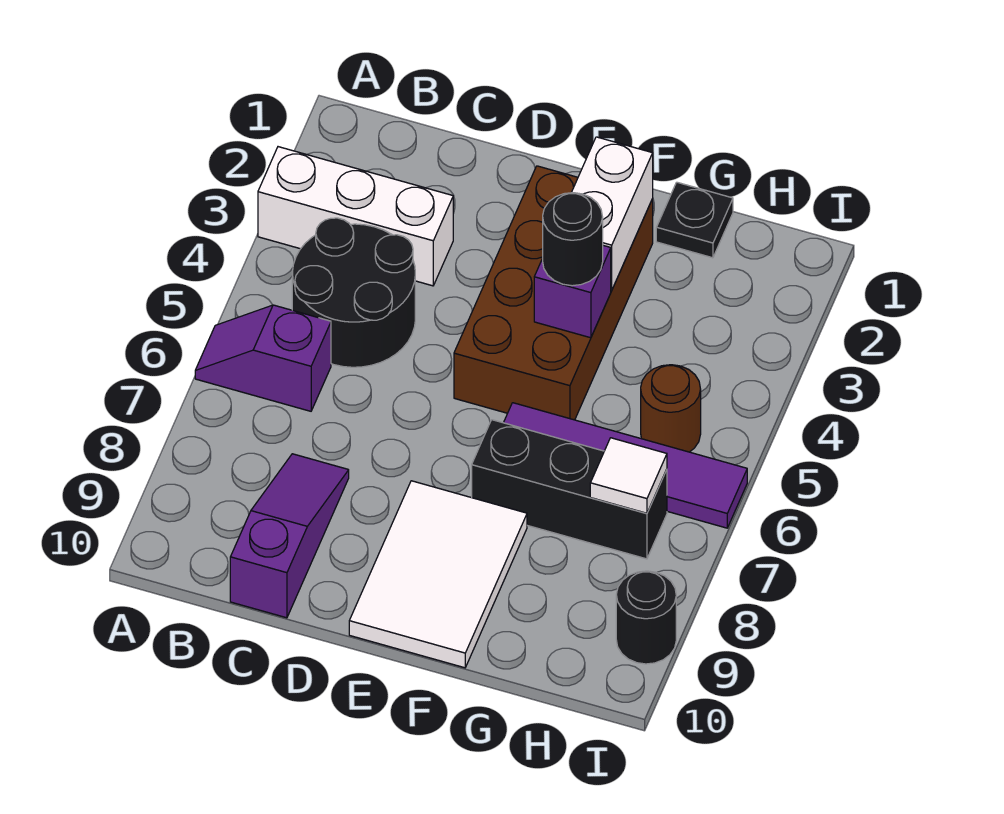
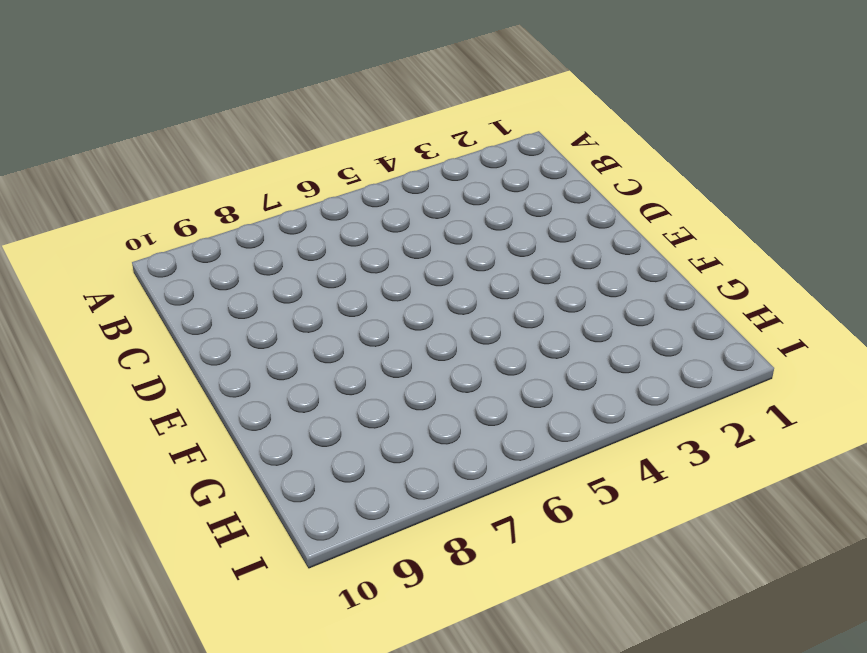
none -> white brick A3:C3 level 1
none -> purple slope A6:B6 level 1 top B
none -> black round brick B4:C5 level 1

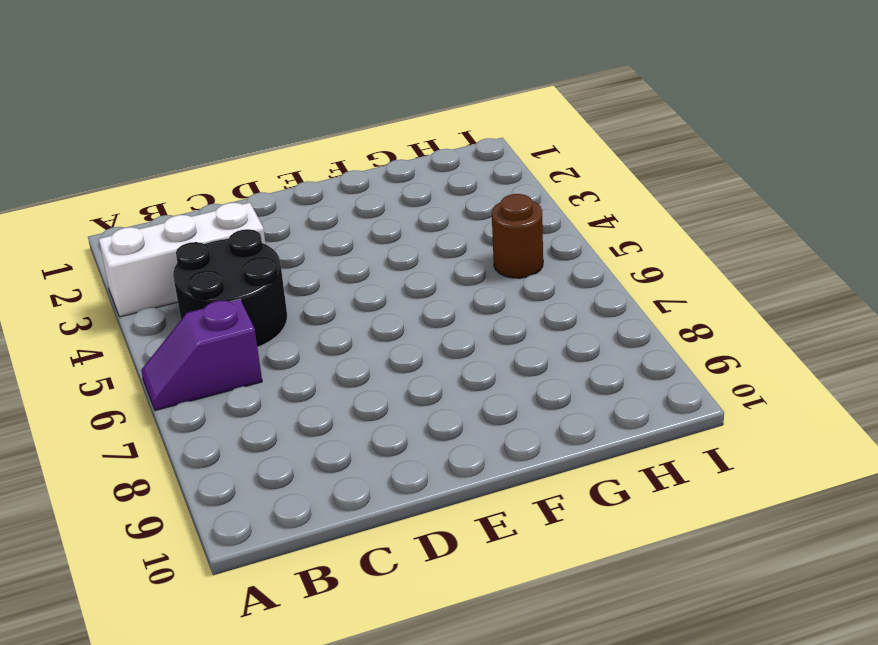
none -> purple slope C8:C10 level 1 top 10
none -> brown brick E2:F5 level 1
none -> white tile E8:F10 level 1

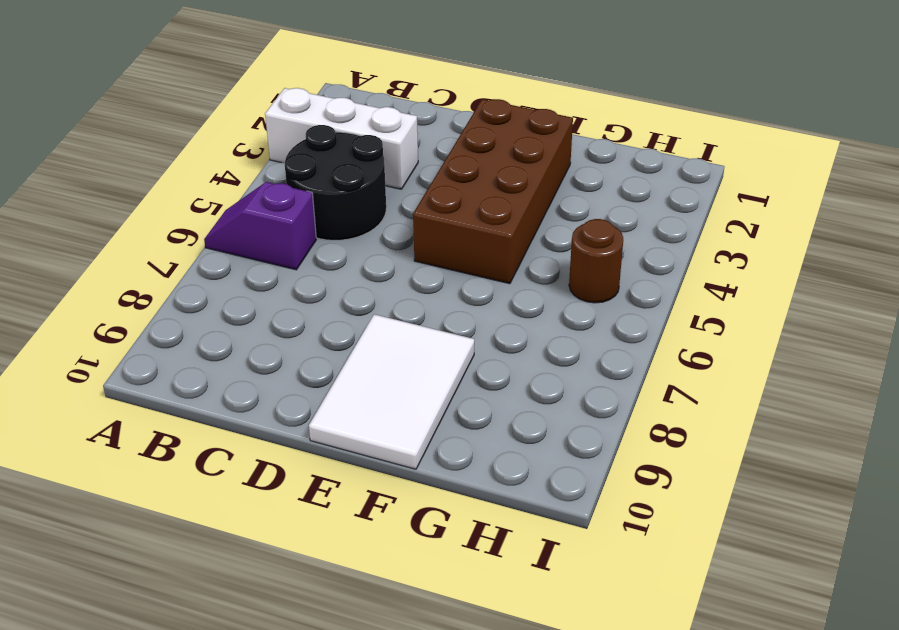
none -> purple slope C8:C10 level 1 top 10
none -> purple tile F6:I6 level 1
none -> black brick F7:H7 level 1

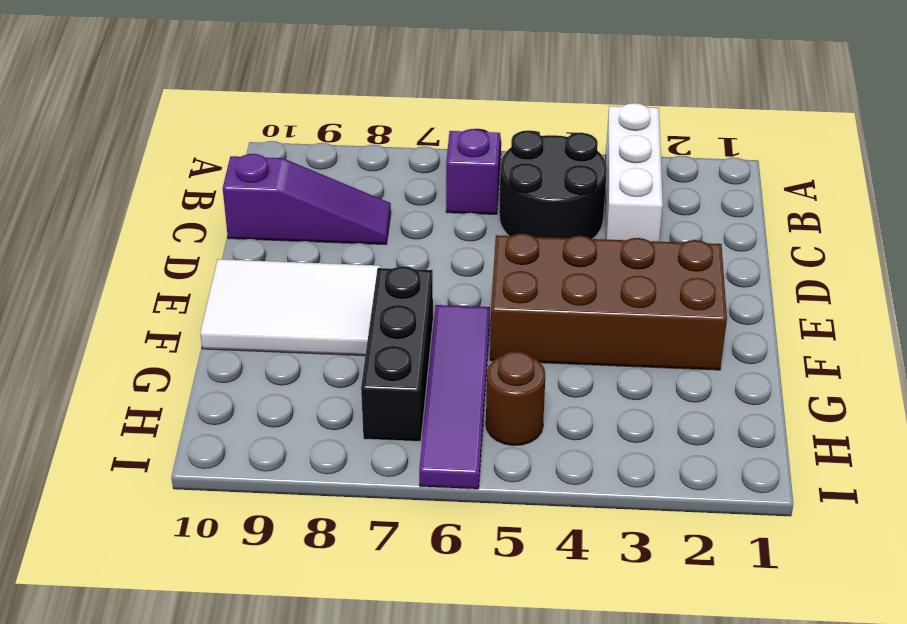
none -> black plate G1 level 1
none -> black round brick I9 level 1
none -> white brick F2:F3 level 2

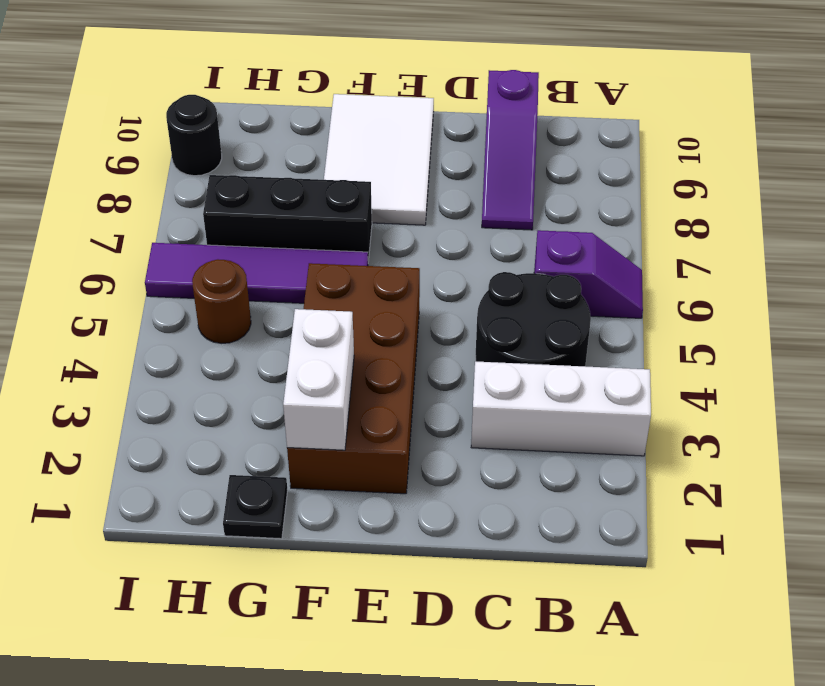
none -> purple brick F4 level 2
none -> white tile H7 level 2
none -> black round brick F4 level 3

